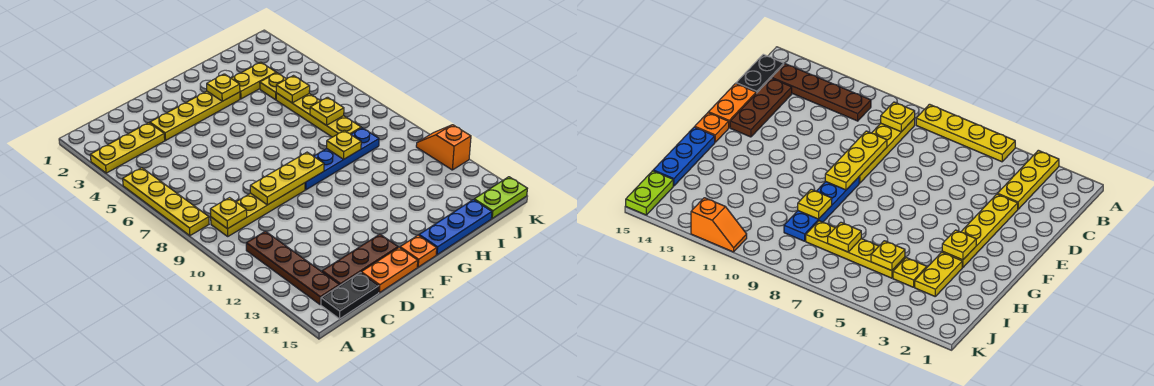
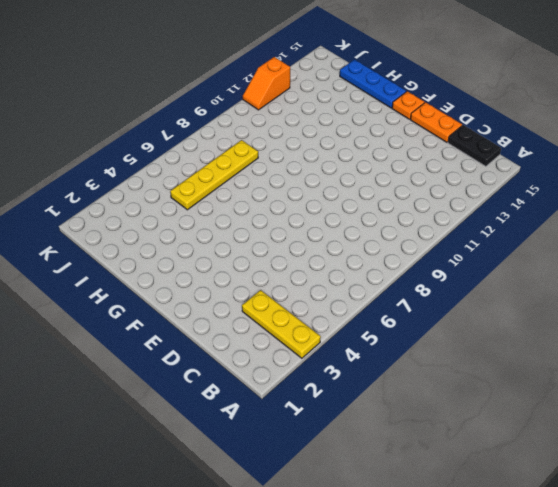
none -> yellow plate A5:A8 level 1
none -> yellow plate B9:E9 level 1
none -> brown plate B11:B14 level 1

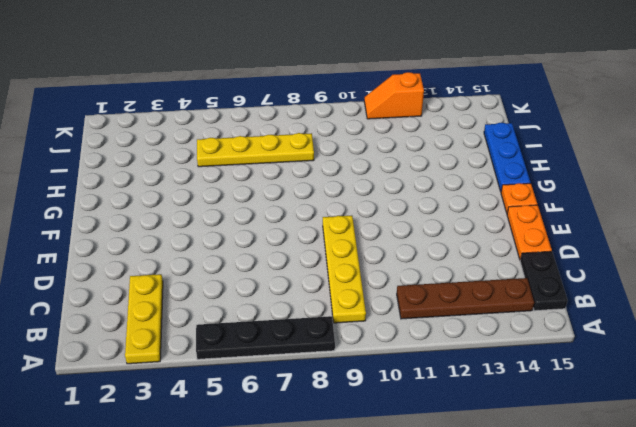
black plate A5:A8 level 1 -> yellow plate A5:A8 level 1
none -> brown plate C14:E14 level 1
none -> yellow plate D3:G3 level 1
none -> blue plate F9:I9 level 1

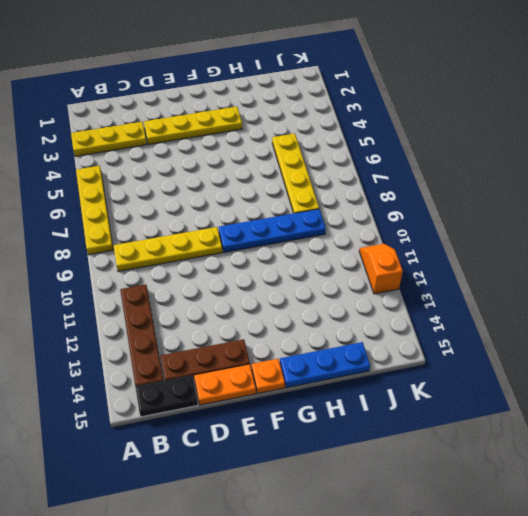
none -> yellow plate H3:I3 level 1
none -> yellow plate I4 level 1
none -> lime plate J15:K15 level 1

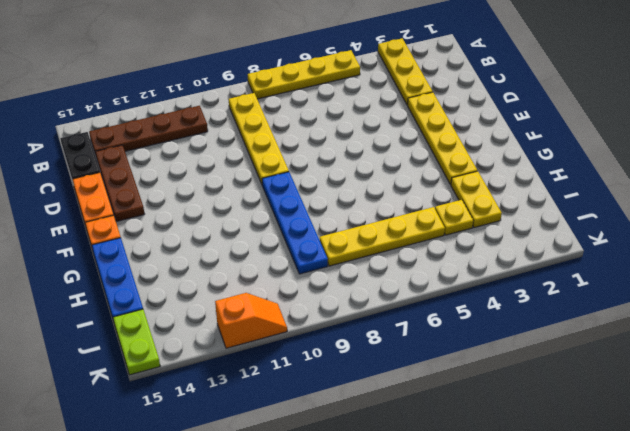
none -> yellow plate B9 level 2
none -> yellow plate D9:F9 level 2
none -> yellow plate G3 level 2

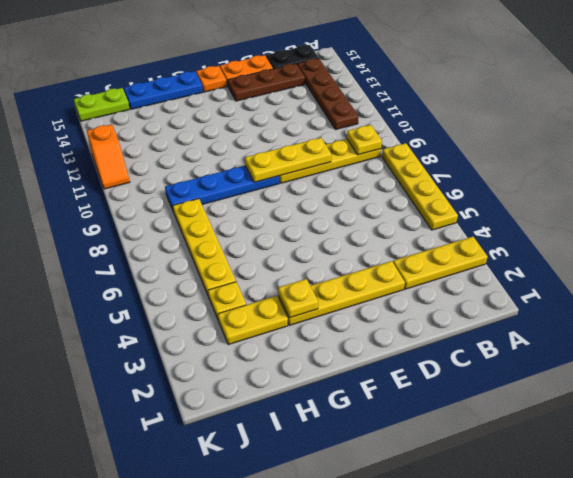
none -> yellow plate H9 level 2
none -> yellow plate I5 level 2
none -> yellow plate I7 level 2

